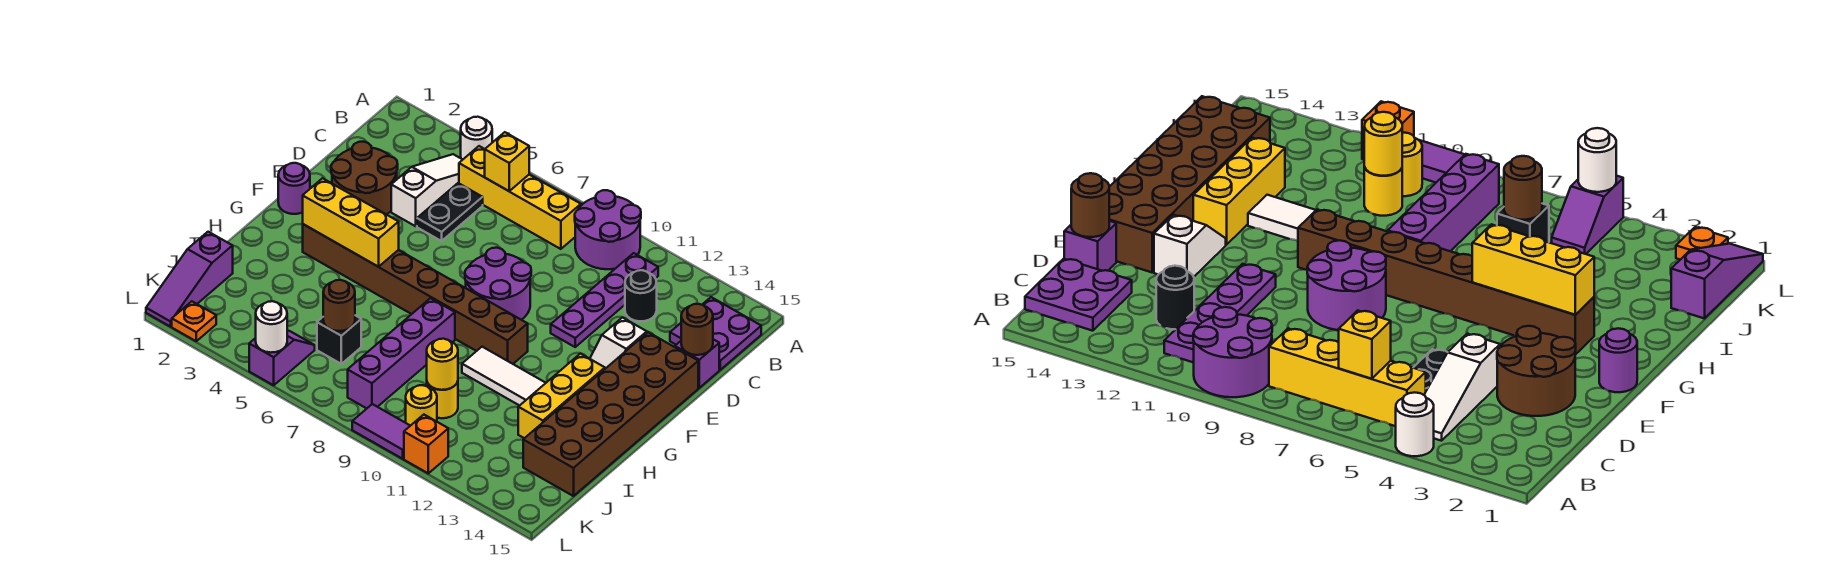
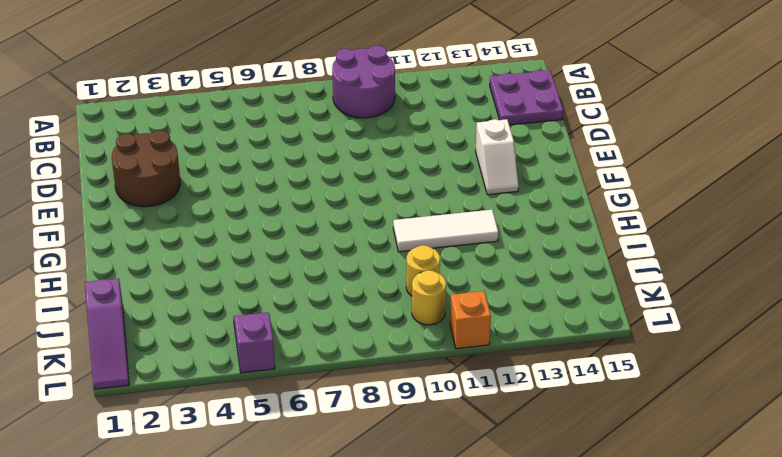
none -> white round brick A4 level 1
none -> white slope B4:D4 level 1 top D
none -> yellow brick B5:B8 level 1
none -> purple plate B11:E11 level 1

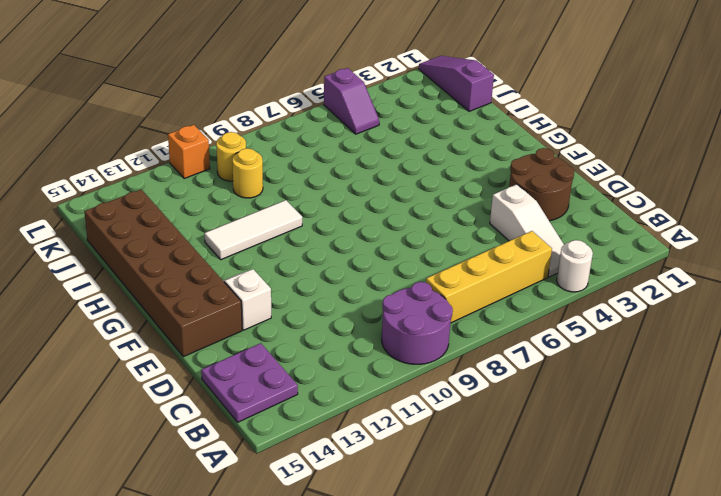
none -> purple plate B11:E11 level 1
none -> black plate C5:D5 level 1
none -> black round brick C12 level 1
none -> purple brick D15 level 1

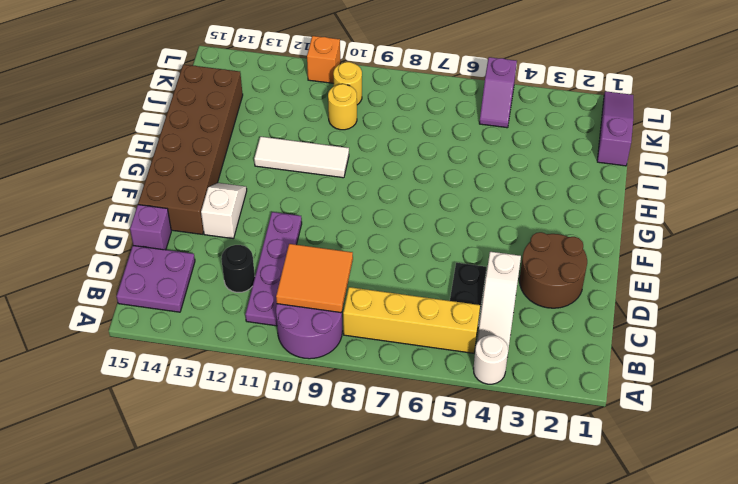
orange tile B9:C10 level 2 -> none
none -> purple round brick E8:F9 level 1
none -> purple round brick F1 level 1
none -> brown brick G3:G10 level 1
none -> yellow brick G13:I13 level 1

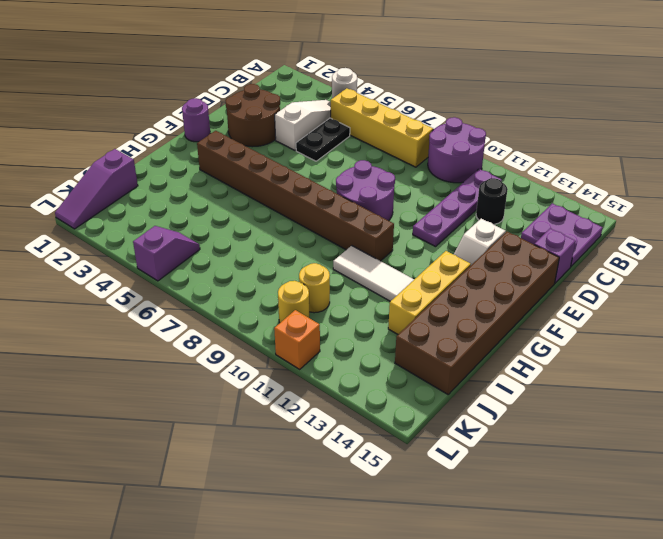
none -> purple brick H8:K8 level 1
none -> black brick J6 level 1
none -> orange plate L2 level 1
none -> purple tile L9:L10 level 1

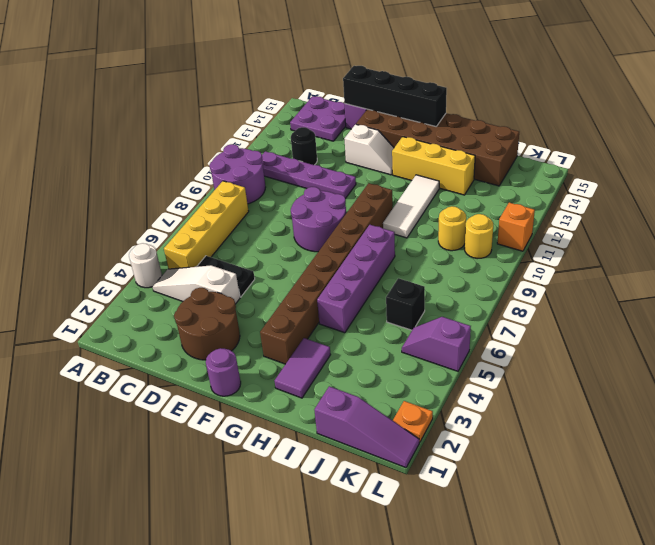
black brick D15:G15 level 2 -> brown round brick D15 level 2
purple tile H2:H3 level 1 -> purple tile L9:L10 level 1
purple brick H5:H8 level 1 -> purple brick H8:K8 level 1
none -> yellow brick B6 level 2
none -> yellow brick G3:G5 level 2
none -> brown round brick J6 level 2
none -> yellow round brick J10 level 2

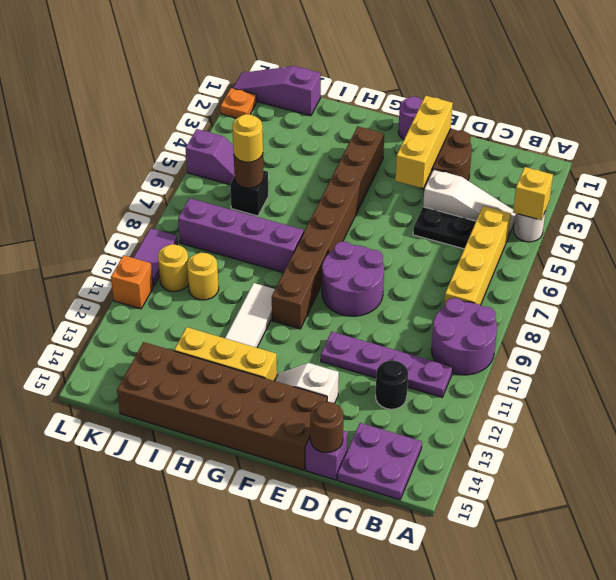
yellow brick A4 level 2 -> yellow brick B6 level 2
yellow brick E2:E4 level 2 -> yellow brick G3:G5 level 2
yellow round brick J6 level 3 -> yellow round brick J10 level 2
none -> white round brick L5 level 2

